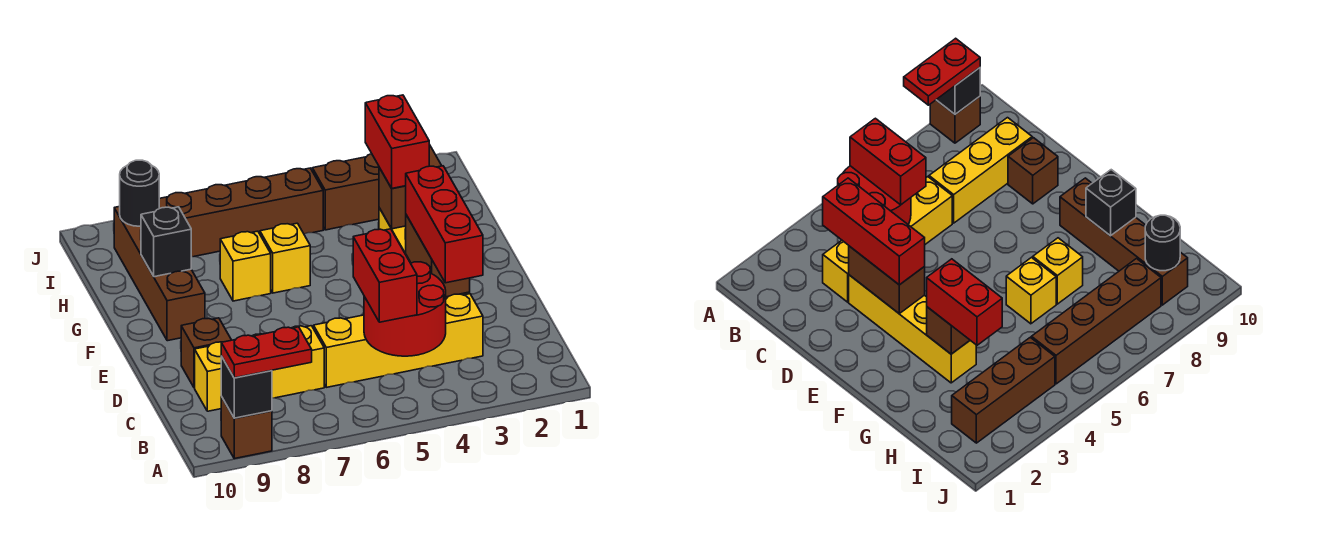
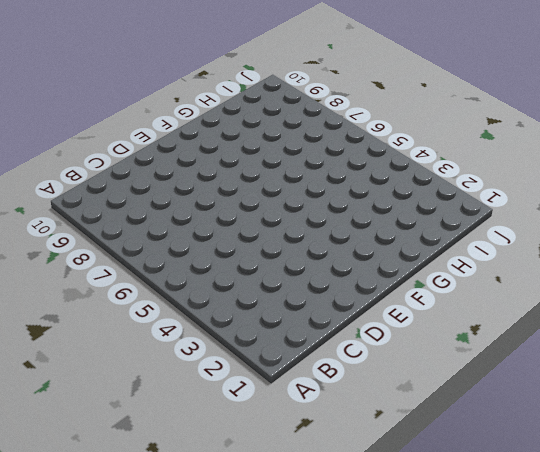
none -> brown brick A9 level 1
none -> yellow brick C3:C6 level 1
none -> yellow brick C7:C9 level 1

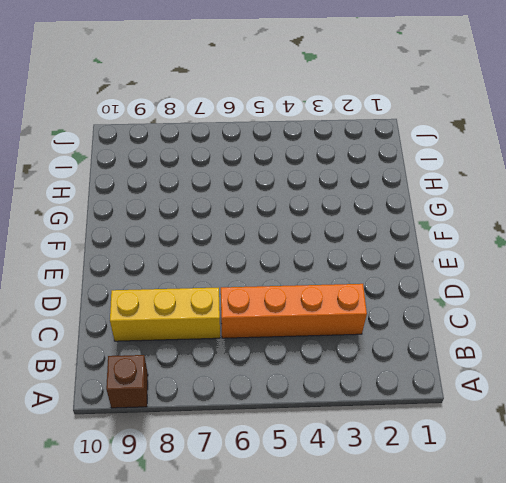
orange brick C3:C6 level 1 -> yellow brick C3:C6 level 1
none -> yellow brick D3:G3 level 1
none -> brown brick D9 level 1
none -> brown brick F9:I9 level 1

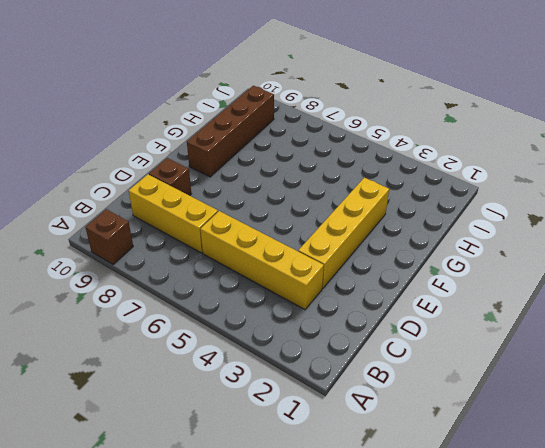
none -> yellow brick G6 level 1
none -> yellow brick G7 level 1
none -> brown brick I2:I4 level 1

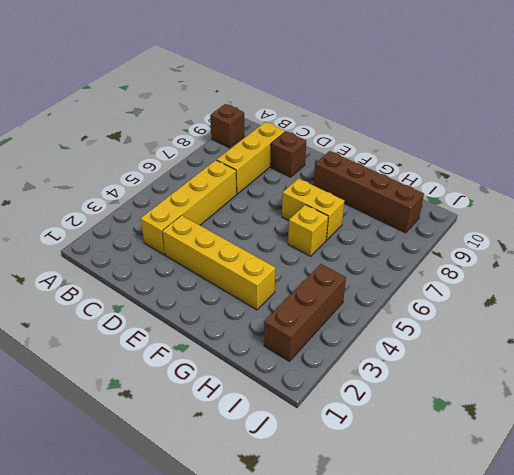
yellow brick F7:G7 level 1 -> yellow brick G7 level 1
none -> brown brick I5:I8 level 1
none -> black brick A9 level 2
none -> red round brick B4:C5 level 2

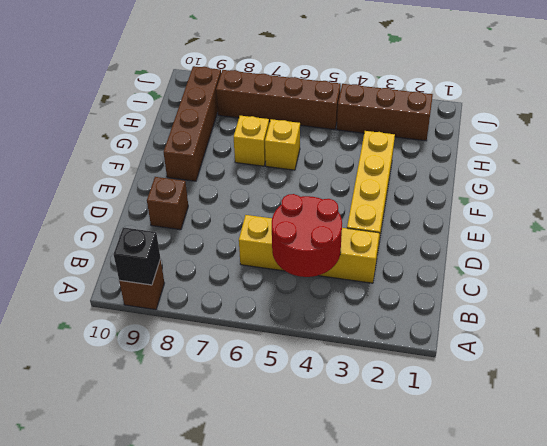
none -> yellow brick C7:C9 level 1
none -> brown brick D3:E3 level 2
none -> brown brick G3 level 2

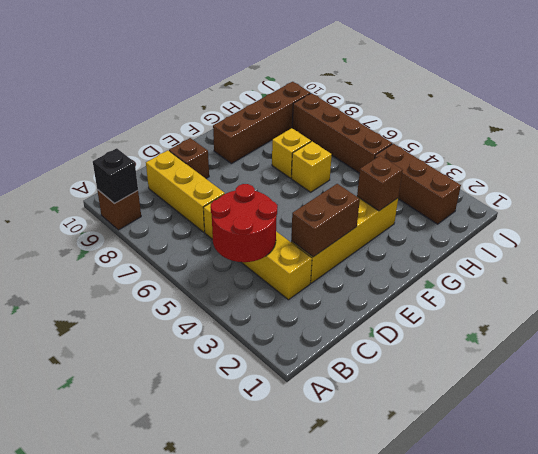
none -> black brick G9 level 2
none -> black round brick I9 level 2
none -> red plate A8:A9 level 3

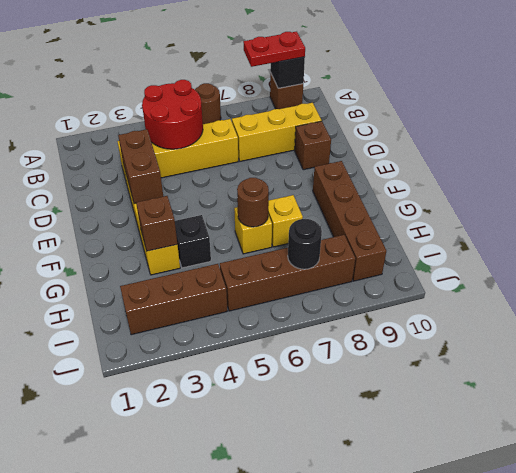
brown round brick A6 level 1 -> none
black brick G4 level 1 -> black brick G9 level 2
brown round brick G6 level 2 -> none
black round brick I7 level 2 -> black round brick I9 level 2
none -> red brick B5:C5 level 3
none -> red brick C3:E3 level 3
none -> red brick G3:H3 level 3

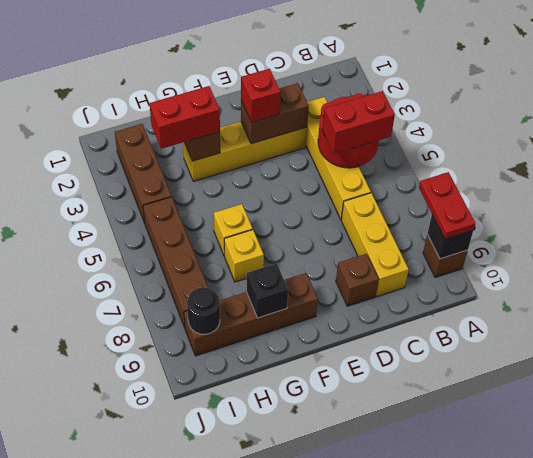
red brick E3 level 3 -> red brick C3:E3 level 3

